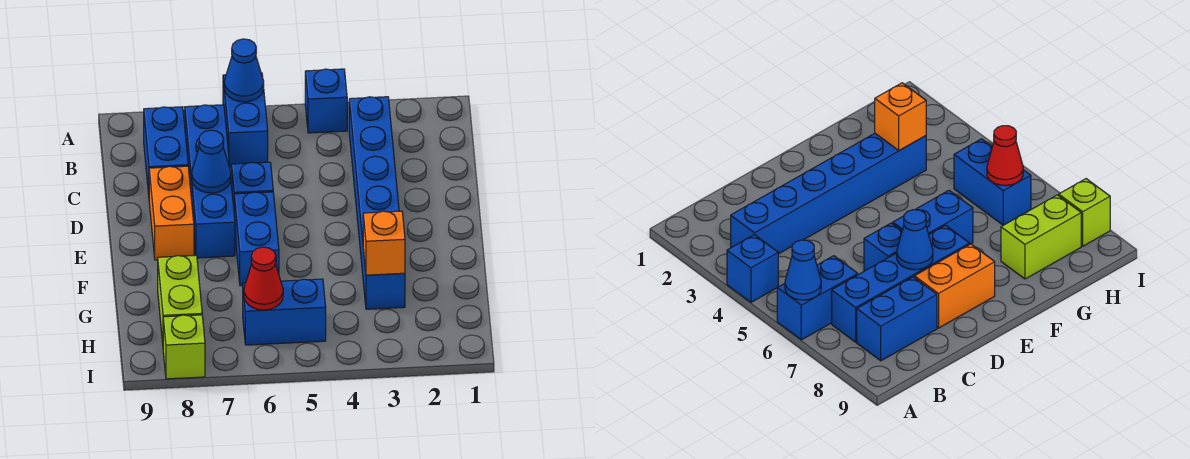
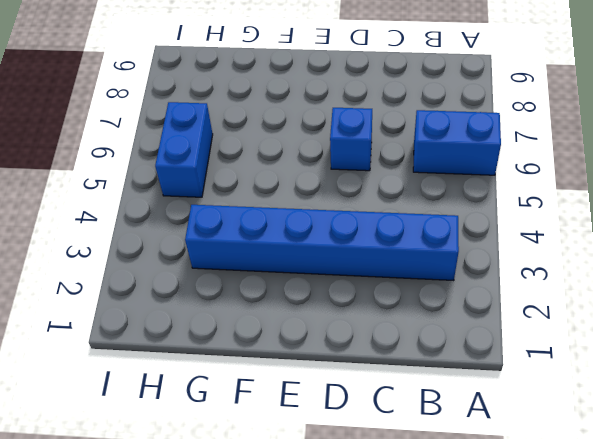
none -> blue brick A4 level 1
none -> blue brick B7:E7 level 1
none -> blue brick B8:C8 level 1

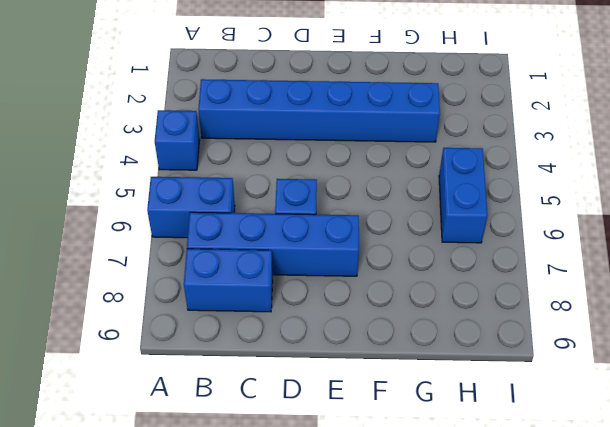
none -> orange brick D8:E8 level 1
none -> blue brick E6:F6 level 1
none -> lime brick G8:H8 level 1

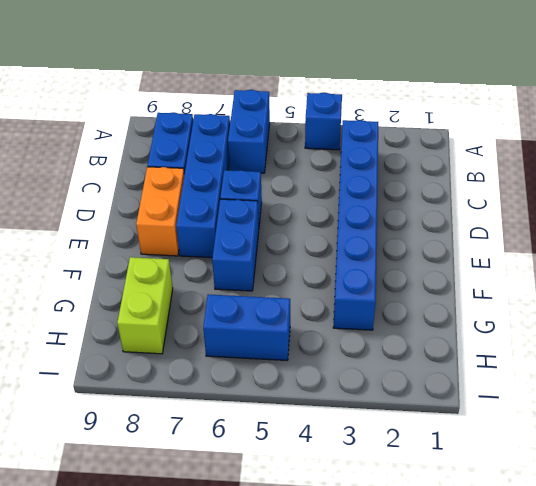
none -> lime brick I8 level 1
none -> blue cone A6 level 2
none -> blue cone D7 level 2

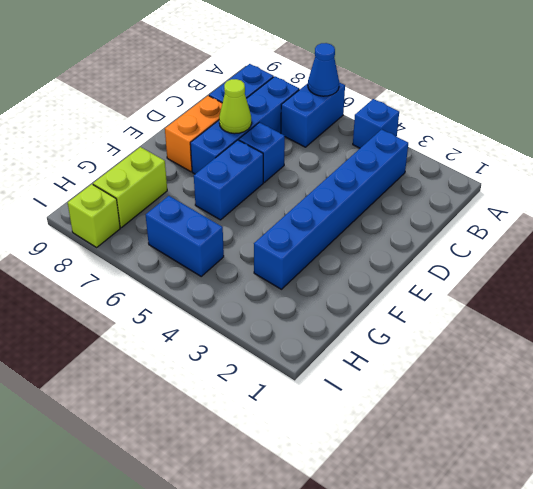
lime cone D7 level 2 -> blue cone D7 level 2
none -> orange brick G3 level 2
none -> red cone H6 level 2

